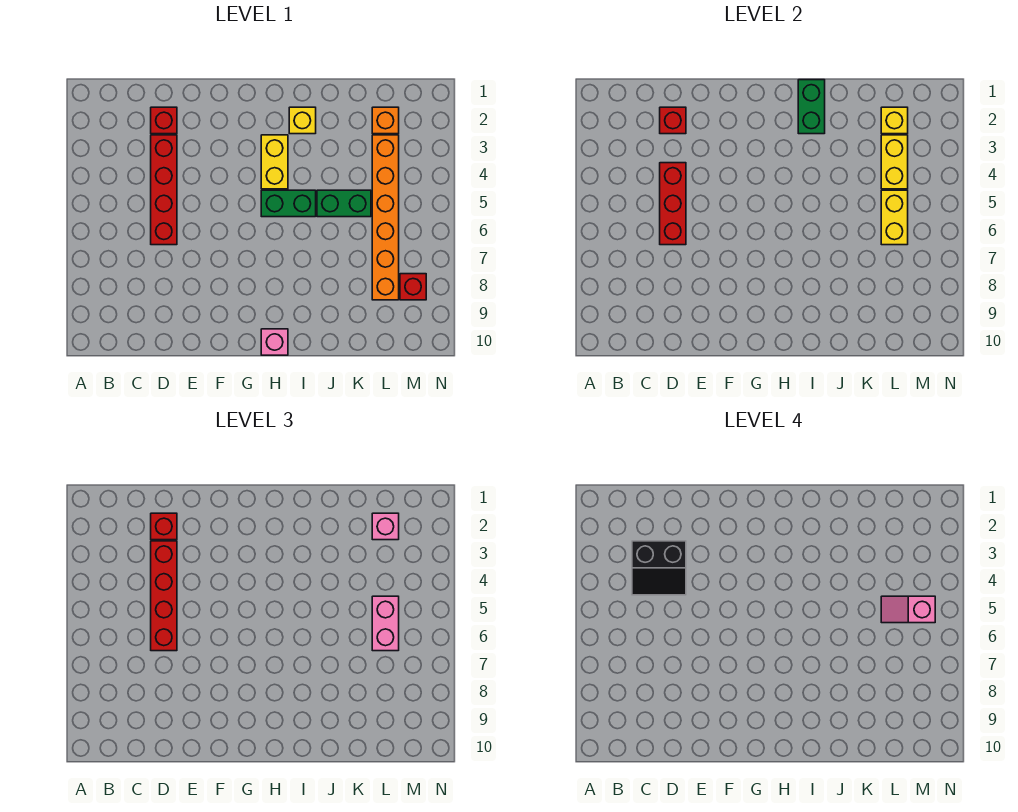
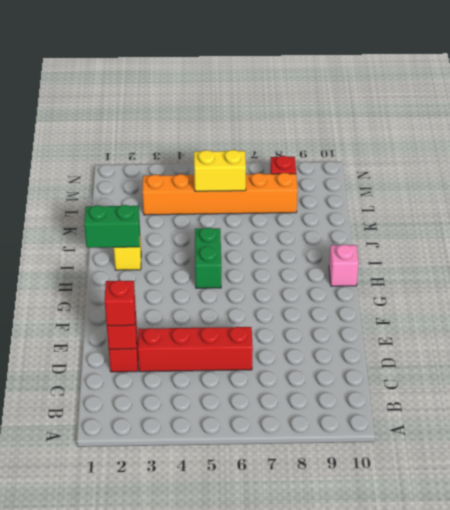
none -> yellow brick H3:H4 level 1
none -> green brick J5:K5 level 1
none -> orange brick L2 level 1

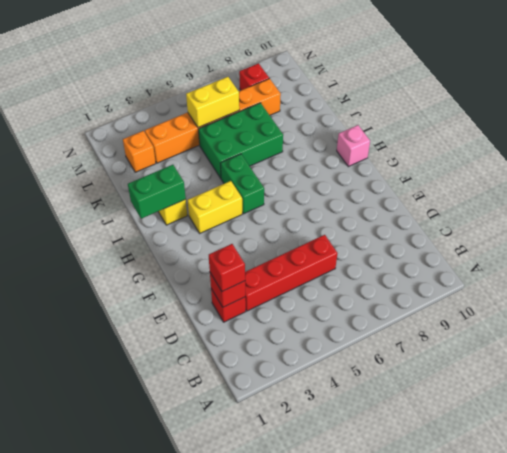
green brick J5:K7 level 1 -> green brick J5:K5 level 1
none -> red brick D4:D6 level 2
none -> yellow brick L2 level 2
none -> yellow brick L3:L4 level 2

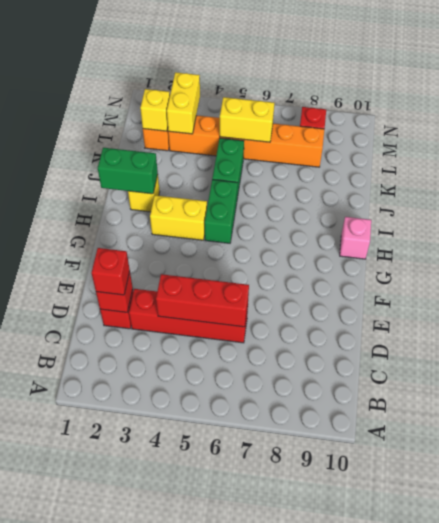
yellow brick L3:M3 level 2 -> yellow brick L3:L4 level 2
none -> red brick D3:D6 level 3
none -> pink brick L2 level 3
none -> pink brick L5:L6 level 3

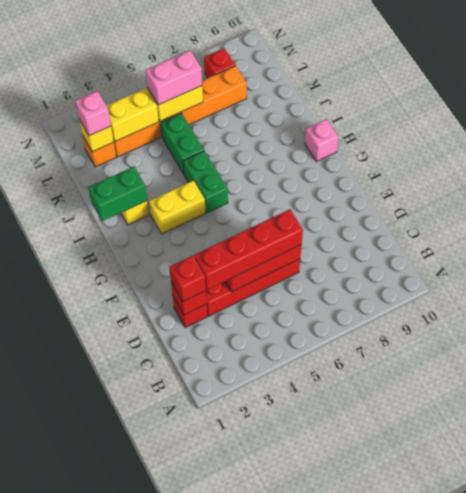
none -> black slope C3:D4 level 4 top 3
none -> pink slope L5:M5 level 4 top M

